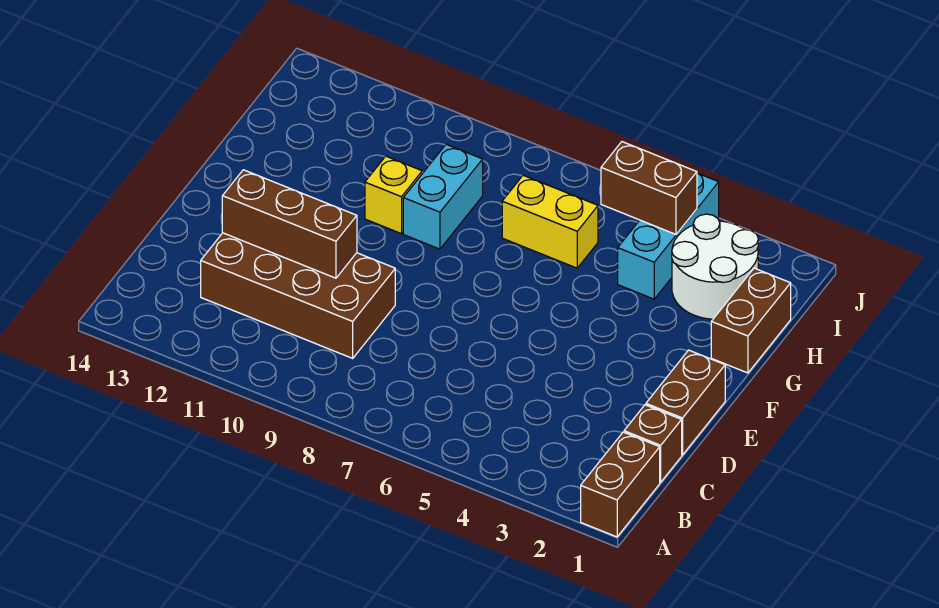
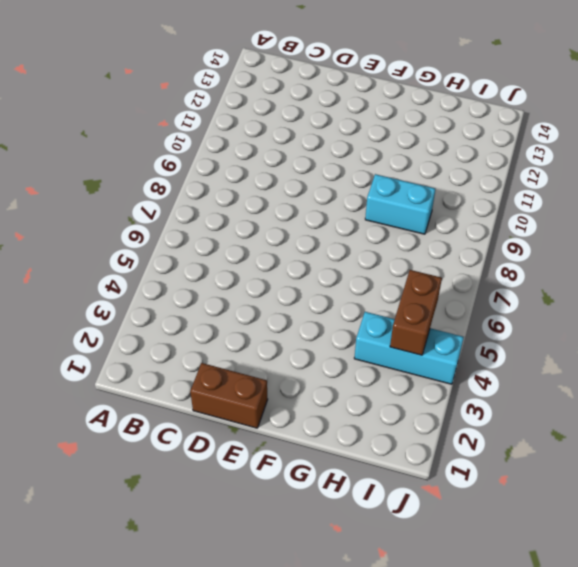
none -> brown brick A1:B1 level 1
none -> brown brick C1 level 1
none -> brown brick C9:D12 level 1

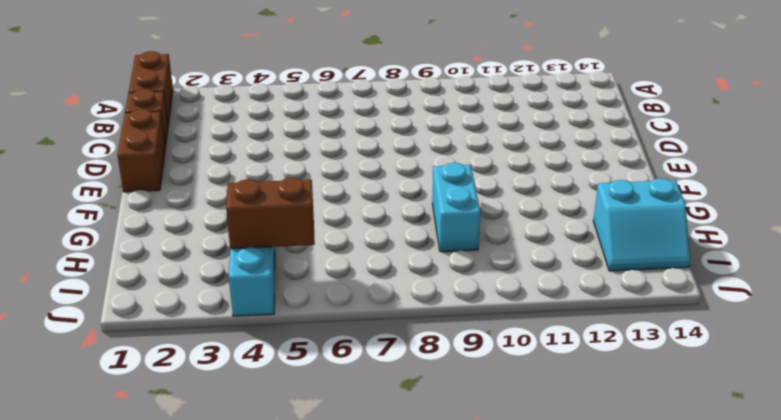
cyan slope H13:I14 level 1 top H -> none
none -> brown brick C9:D12 level 1
none -> brown brick G1:H1 level 1
none -> yellow brick G10 level 1

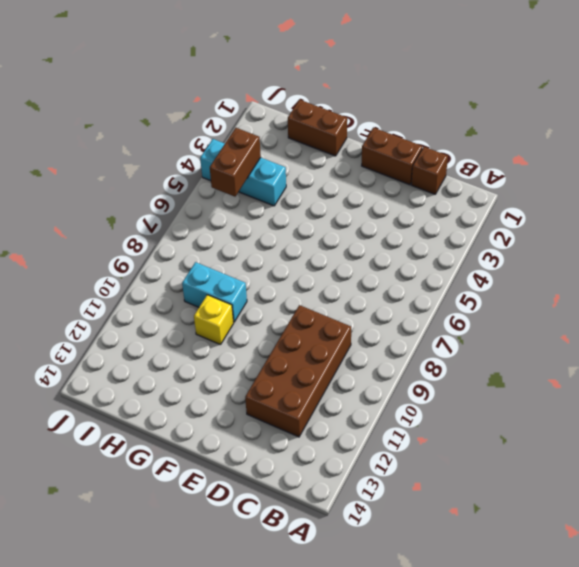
none -> brown brick A1:B1 level 1
none -> white round brick H2:I3 level 1
none -> yellow brick H6:H7 level 1

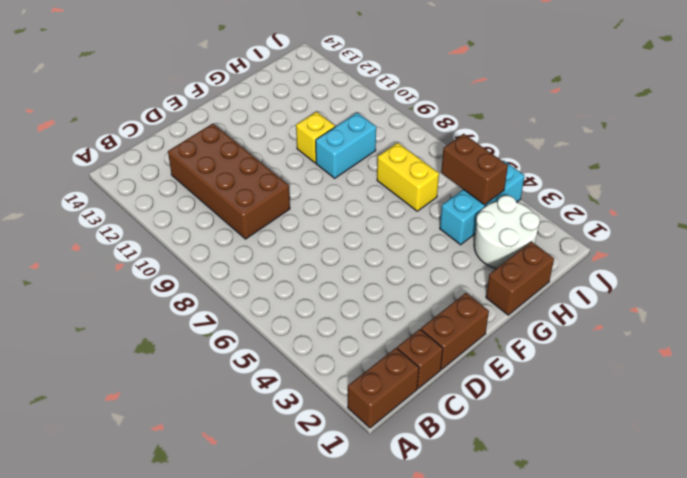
none -> brown brick D10:D12 level 2

